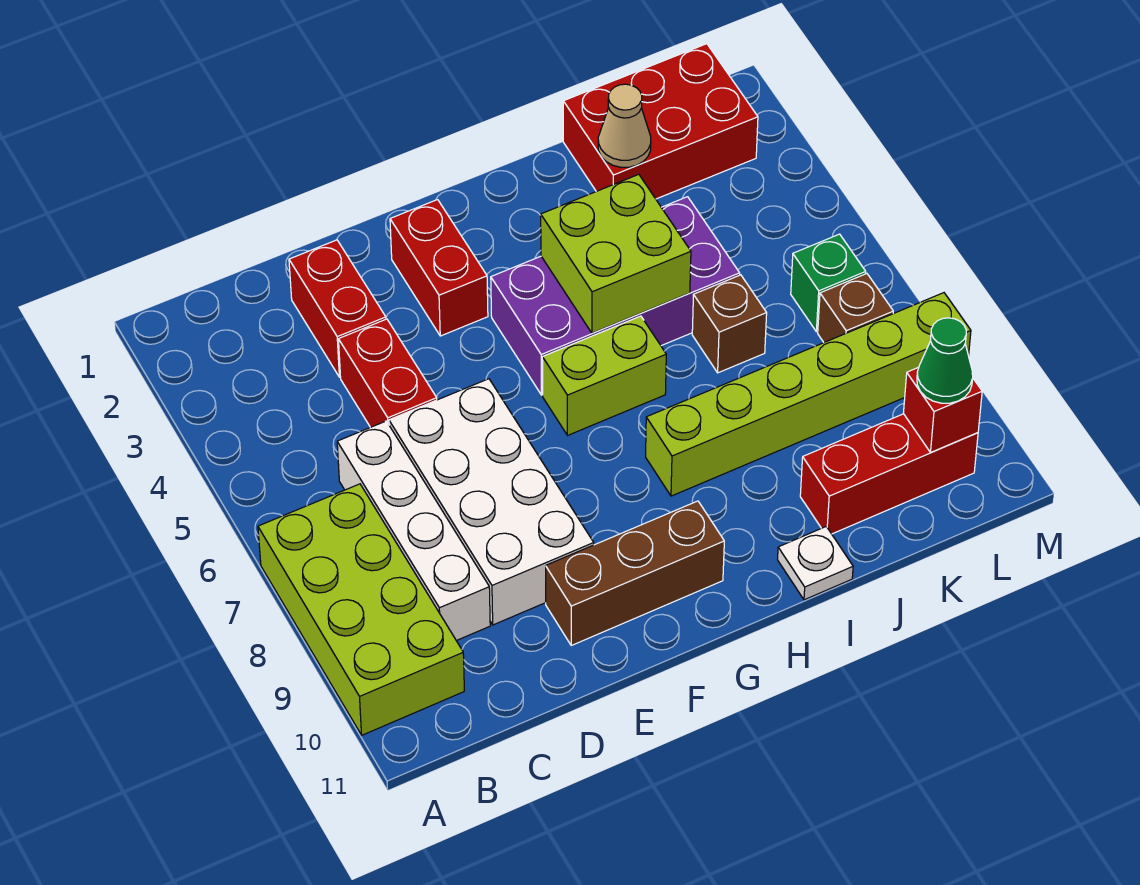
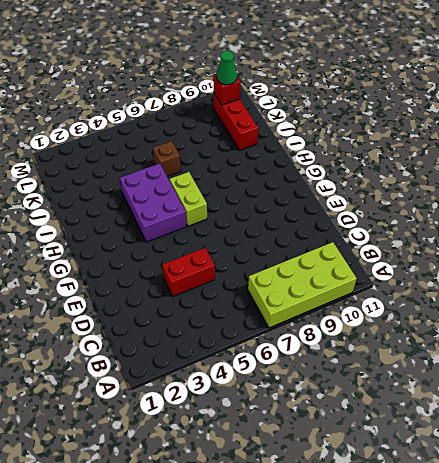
purple brick G4:I5 level 1 -> purple brick G4:J5 level 1
none -> white brick C6:C9 level 1
none -> red brick D2:D3 level 1
none -> white brick D6:E9 level 1

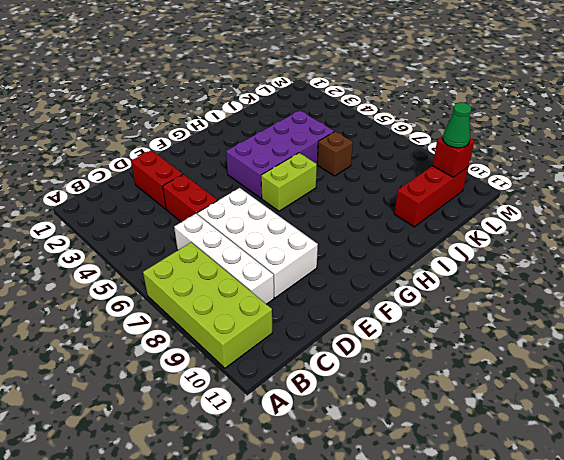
none -> brown brick E10:G10 level 1
none -> red brick F2:F3 level 1
none -> lime brick H8:M8 level 1

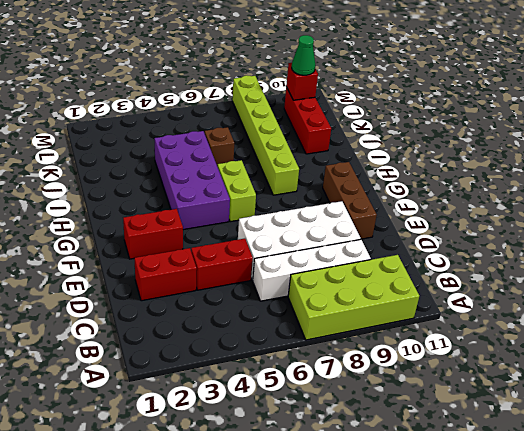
none -> white plate I11 level 1
none -> red brick J1:L2 level 1
none -> green brick L6 level 1

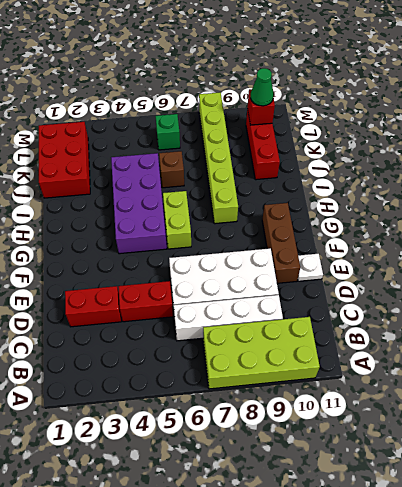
white plate E11 level 1 -> white plate I11 level 1
none -> red brick F2:F3 level 1
none -> brown brick L7 level 1
none -> lime brick H4:I5 level 2

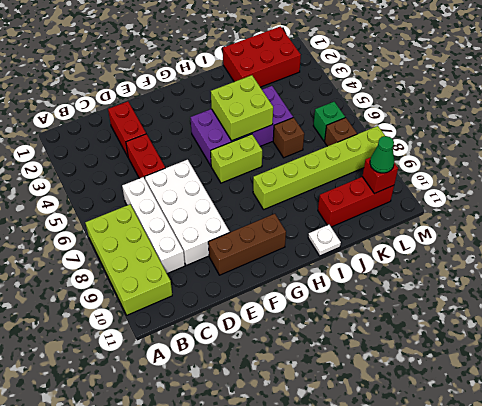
none -> red brick F2:F3 level 1
none -> tan cone J2 level 2

